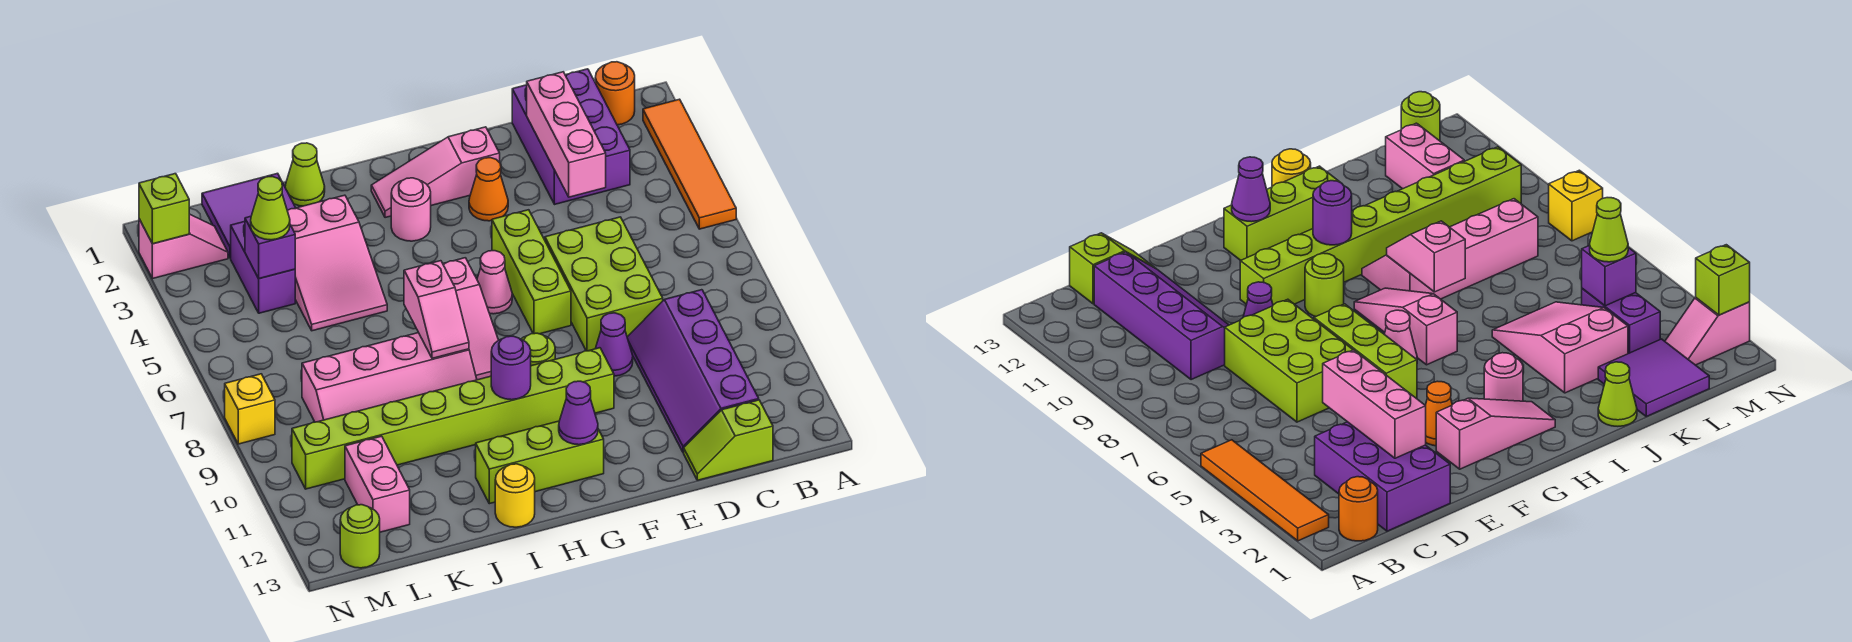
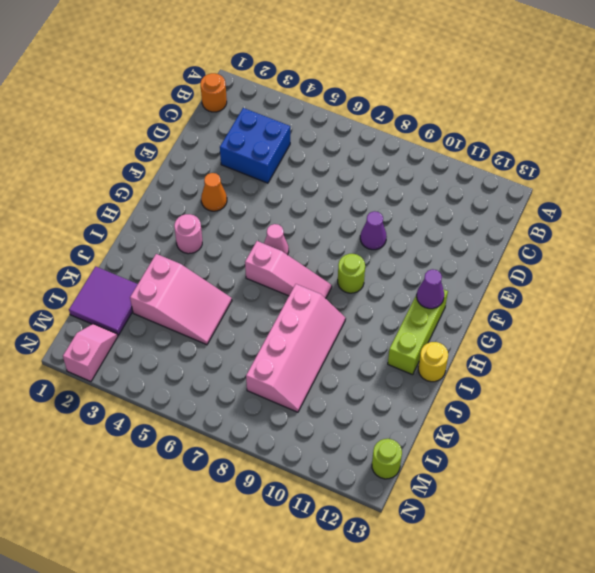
blue brick C3:D4 level 1 -> purple brick C1:D3 level 1
none -> orange tile A2:A5 level 1
none -> purple slope C9:D12 level 1 top C
none -> lime slope C13:D13 level 1 top C
none -> lime brick D6:E8 level 1

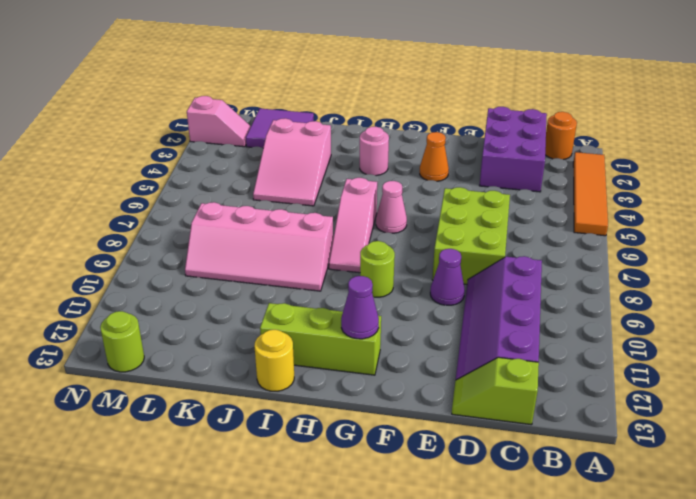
none -> pink slope F2:H2 level 1 top F
none -> lime brick F5:F7 level 1
none -> lime brick F10:M10 level 1
none -> lime cone J1 level 1

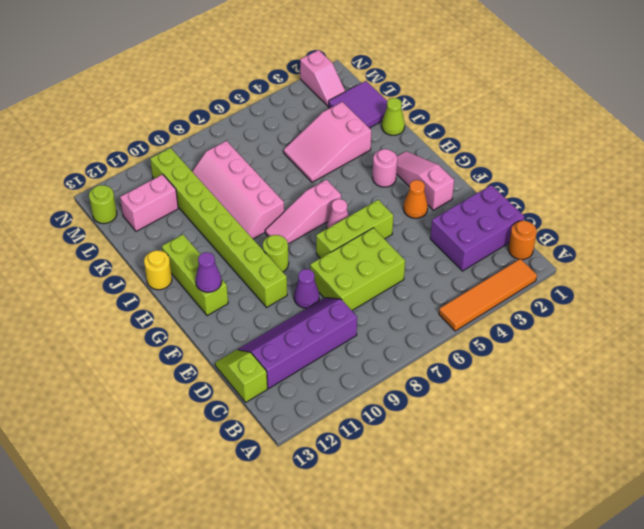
none -> purple brick L3:L4 level 1
none -> yellow brick N8 level 1
none -> pink brick D2:D4 level 2
none -> purple round brick H10 level 2

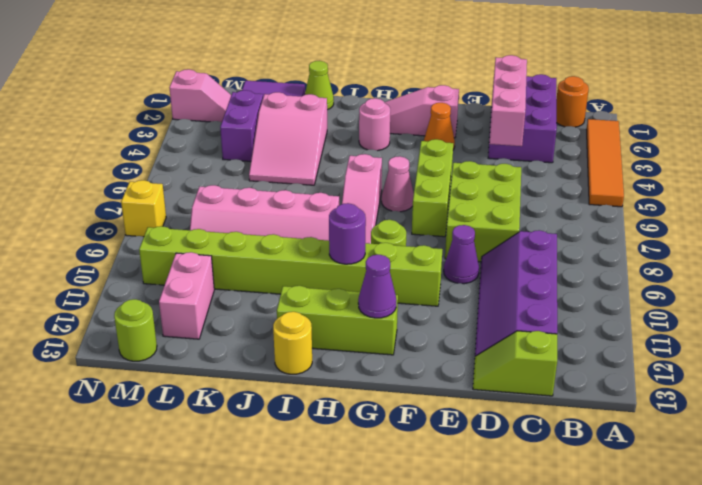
none -> pink slope I7:I8 level 2 top 7
none -> purple brick L4 level 2
none -> lime brick N2 level 2
none -> lime cone L4 level 3

